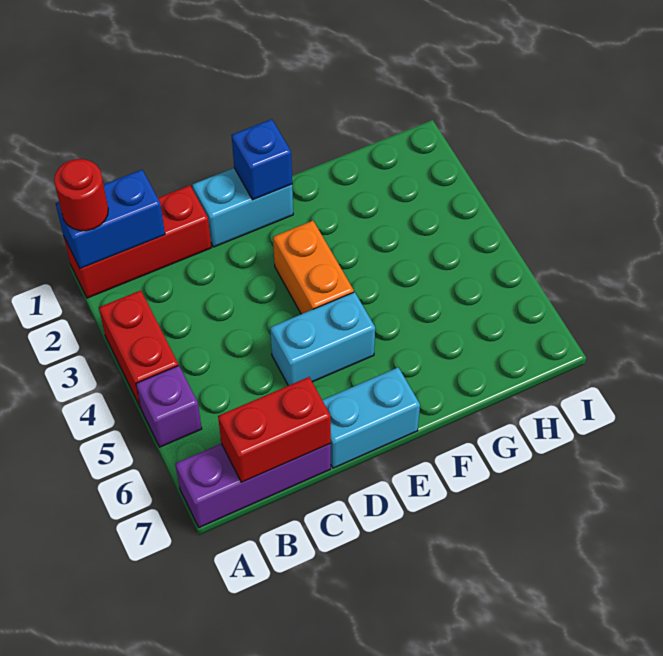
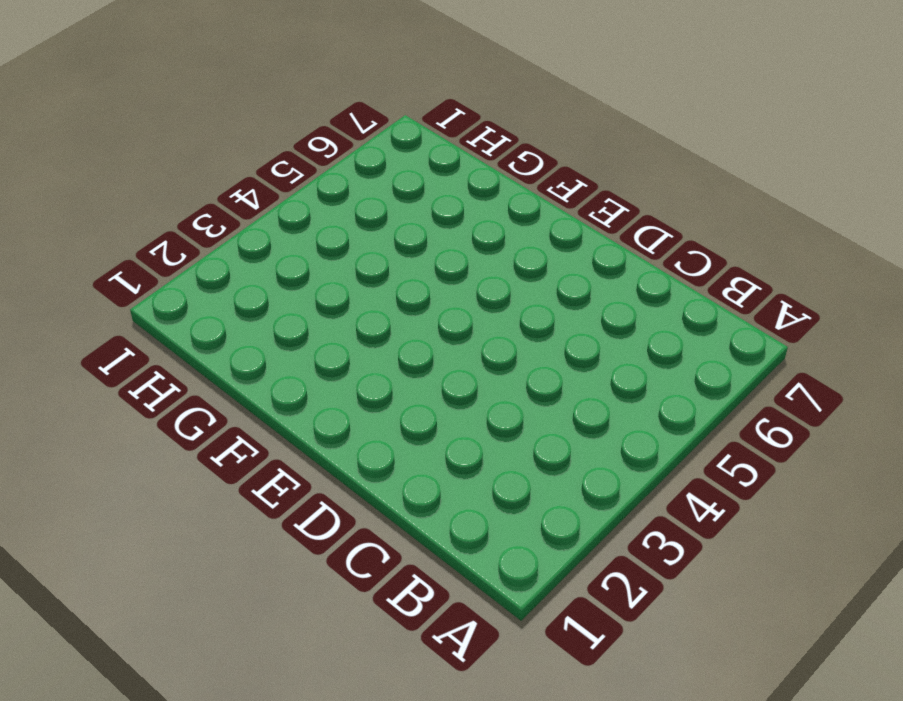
none -> red brick A1:C1 level 1
none -> red brick A3:A4 level 1
none -> purple brick A5 level 1

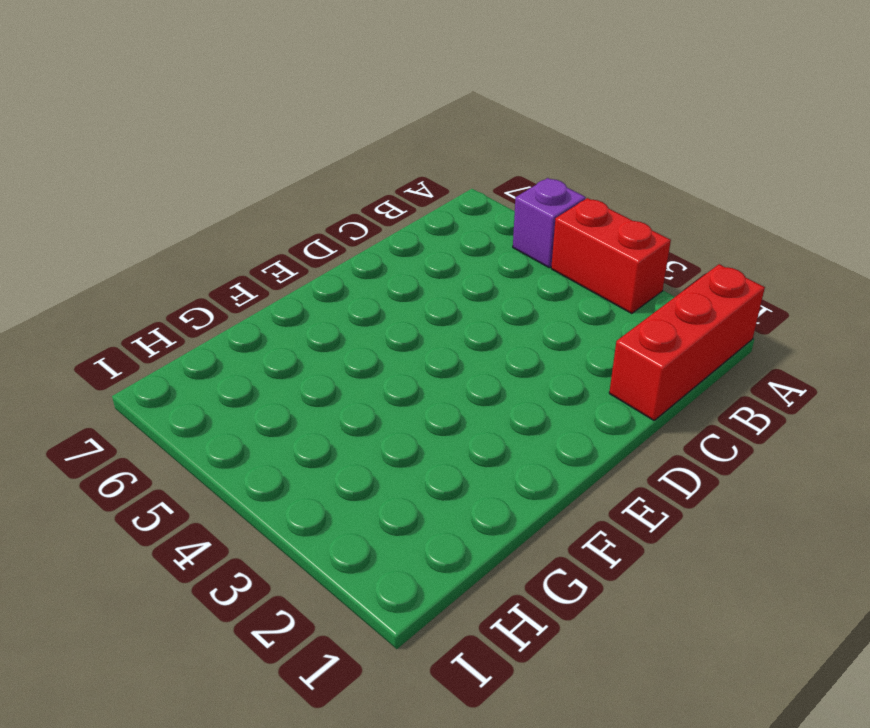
none -> purple brick A7:C7 level 1
none -> cyan brick D1:E1 level 1
none -> cyan brick D5:E5 level 1

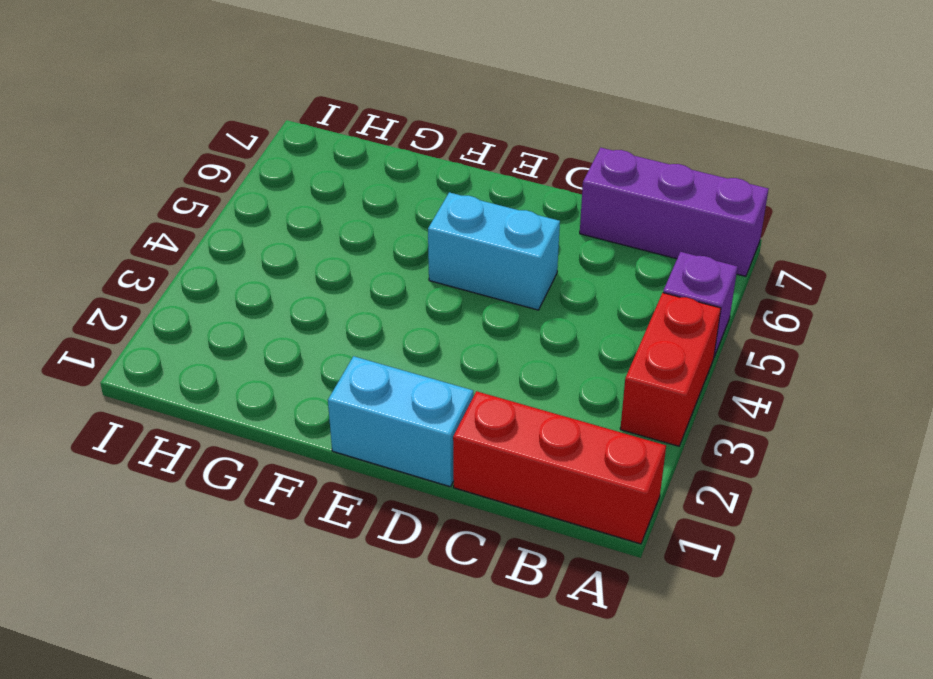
none -> cyan brick D7:E7 level 1
none -> orange brick E3:E4 level 1
none -> blue brick A1:B1 level 2

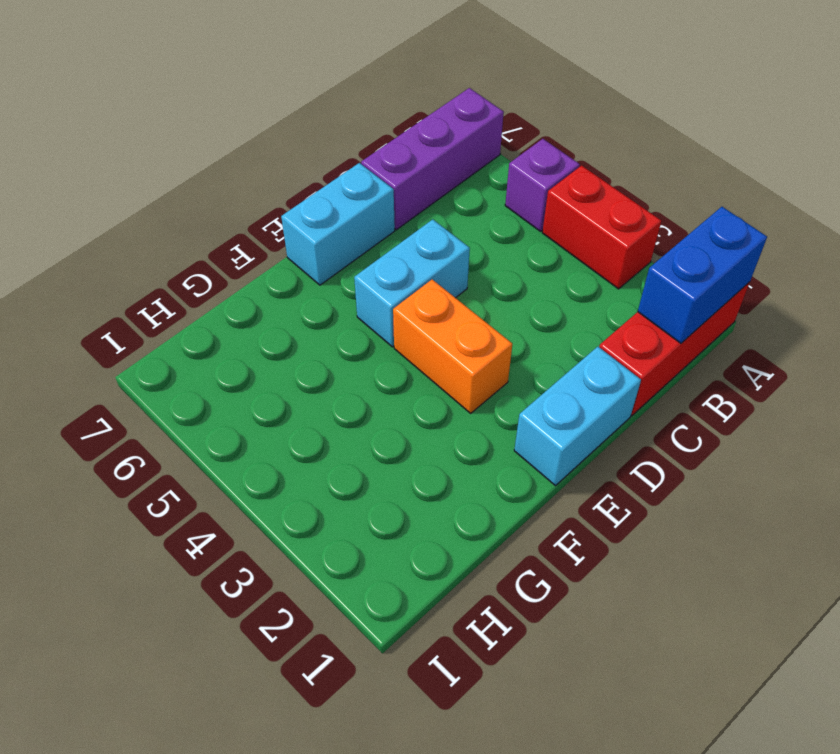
none -> red brick B7:C7 level 2
none -> blue brick E1 level 2
none -> red round brick A1 level 3

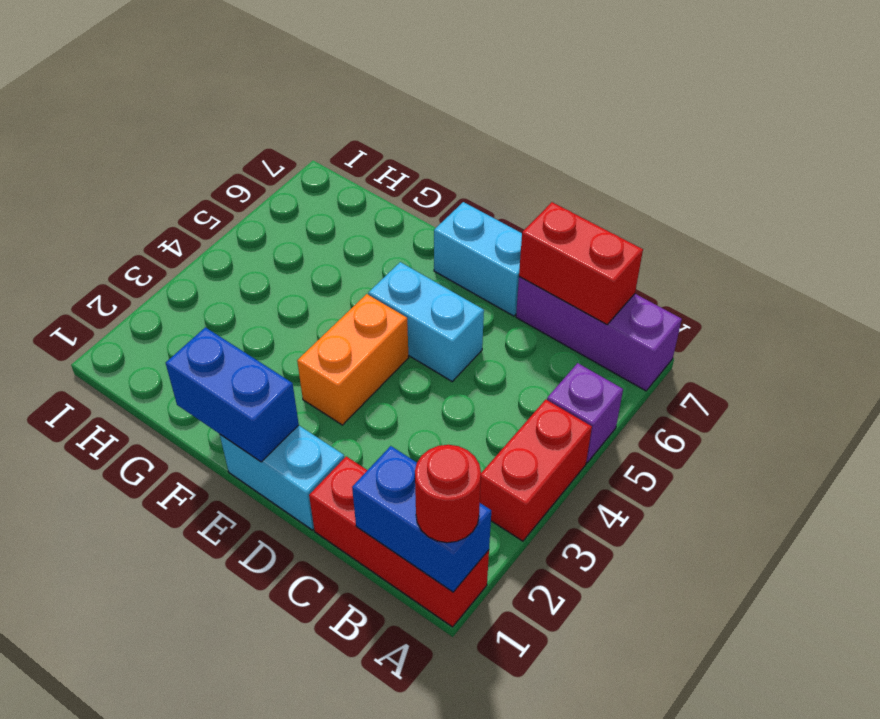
blue brick E1:F1 level 2 -> blue brick E1 level 2

